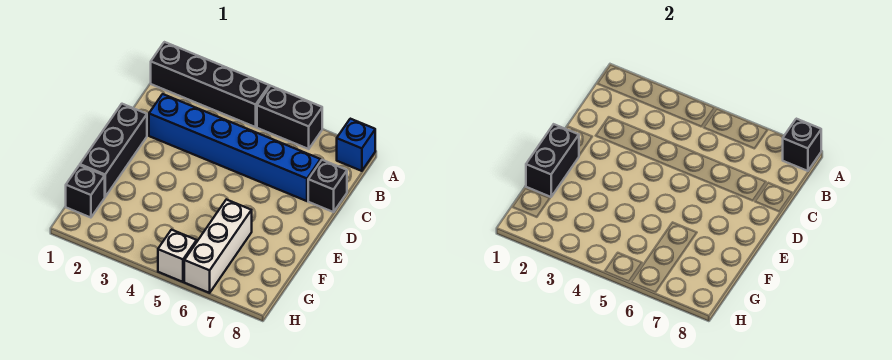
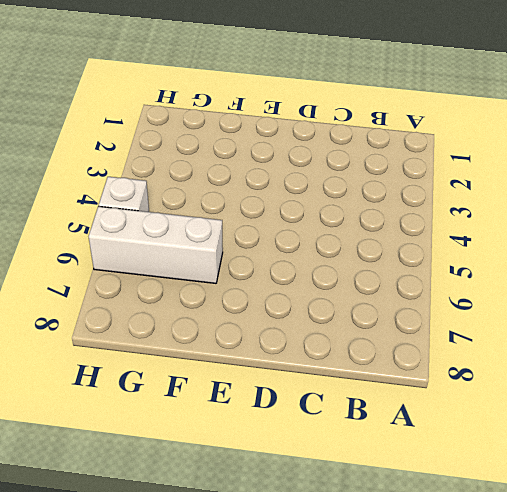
none -> black brick A1:A4 level 1
none -> black brick A5:A6 level 1

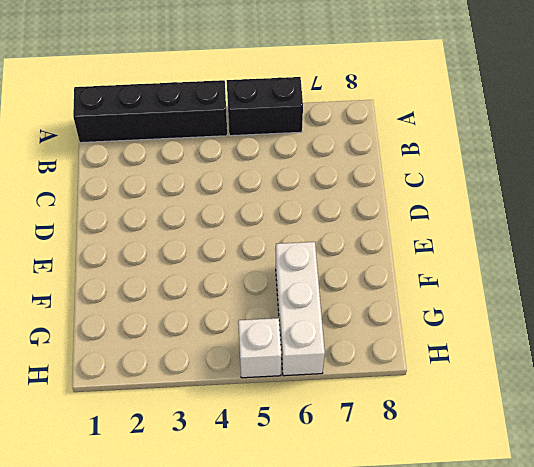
none -> blue brick A8 level 1
none -> blue brick C2:C7 level 1

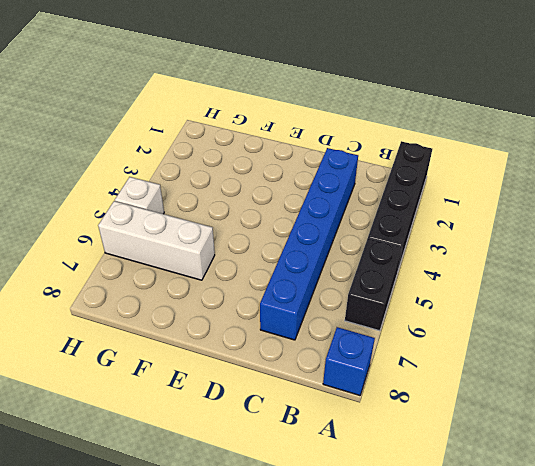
none -> black brick C8 level 1
none -> black brick D1:F1 level 1

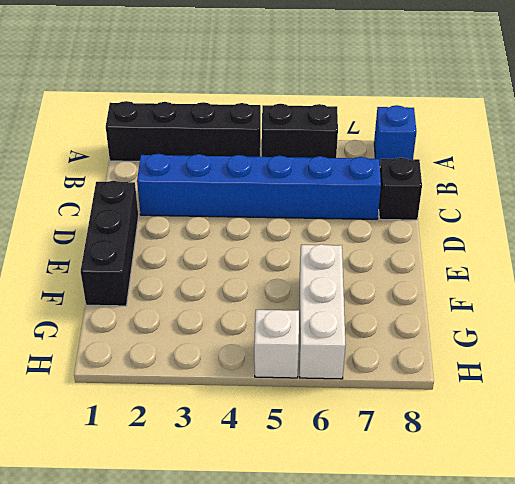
none -> black brick G1 level 1
none -> black brick A8 level 2

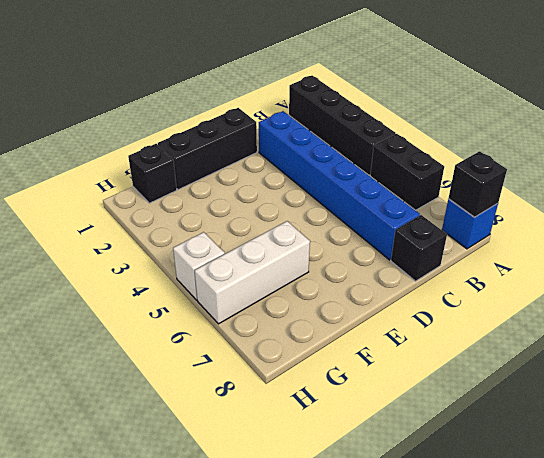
none -> black brick E1:F1 level 2

